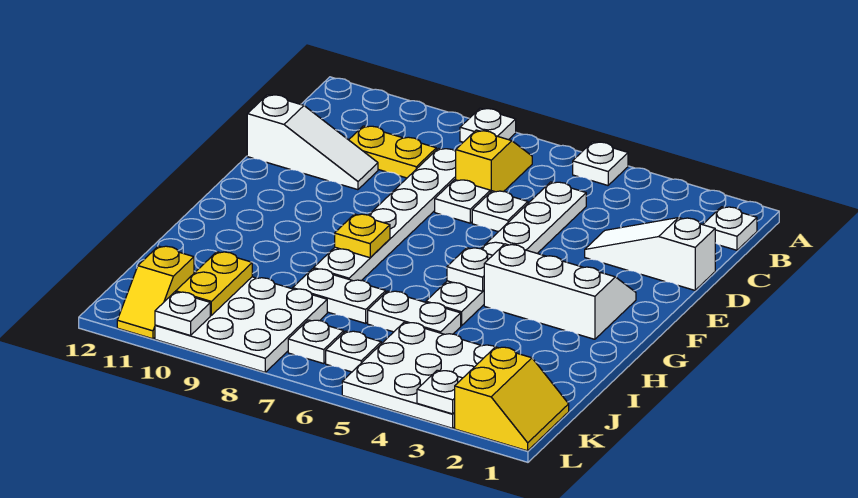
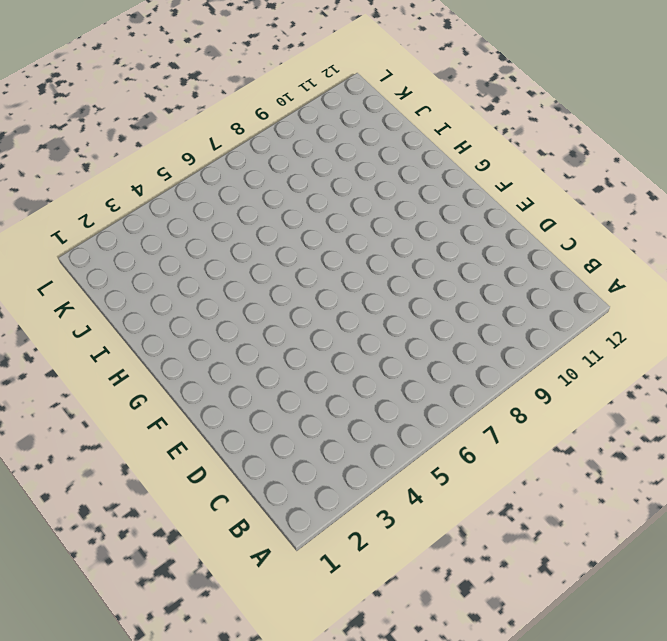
none -> white plate A5 level 1
none -> white plate A8 level 1
none -> white plate B1 level 1

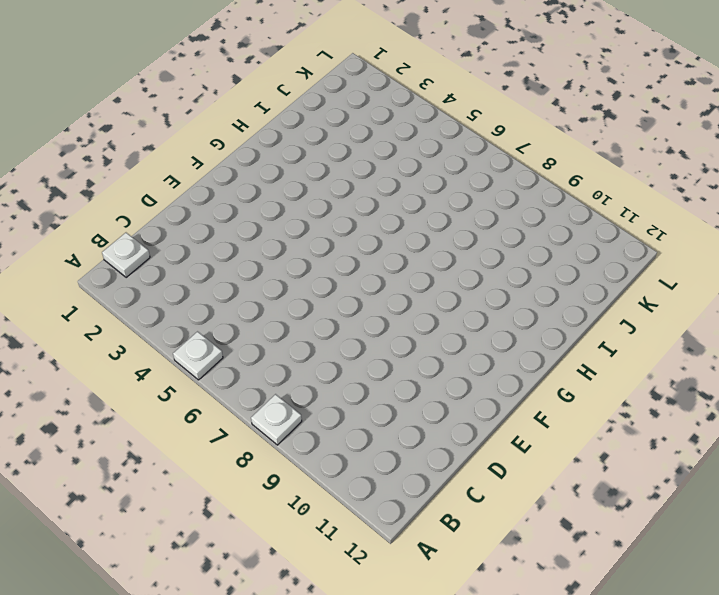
none -> yellow slope B7:C7 level 1 top C
none -> white plate C5:H5 level 1
none -> white plate C8:H8 level 1

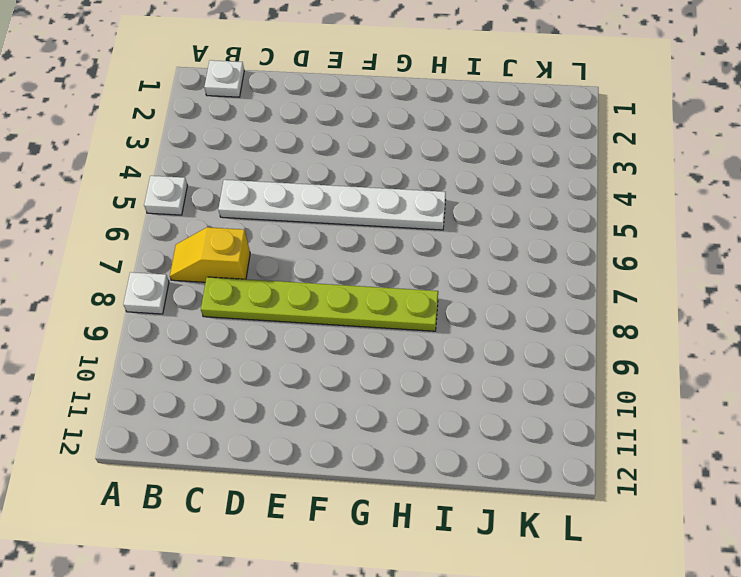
lime plate C8:H8 level 1 -> white plate C8:H8 level 1
none -> yellow plate C9:C10 level 1
none -> white slope D1:D3 level 1 top 1
none -> white plate D6 level 1

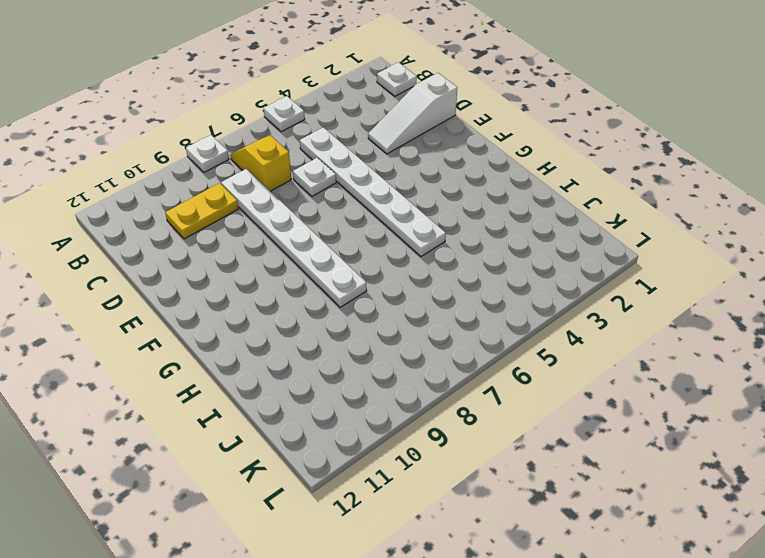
none -> white plate D7 level 1
none -> white slope D10:D12 level 1 top 12
none -> white slope F2:G4 level 1 top G

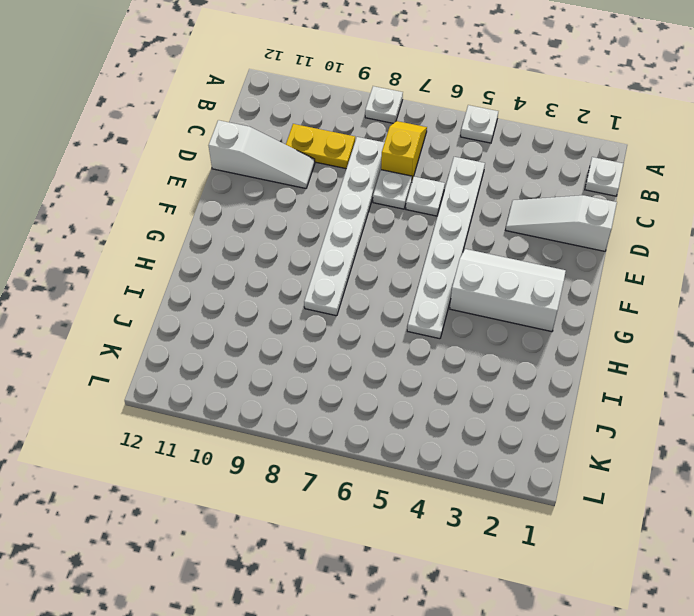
none -> white plate I5:I6 level 1
none -> white plate I7:I8 level 1
none -> white plate J3:L5 level 1

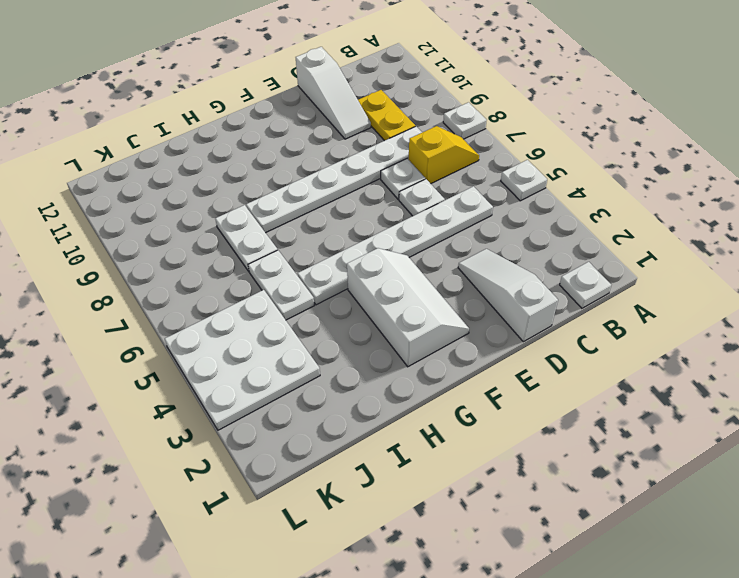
none -> white plate J8:L10 level 1
none -> yellow slope K1:L2 level 1 top 2
none -> white plate K6 level 1

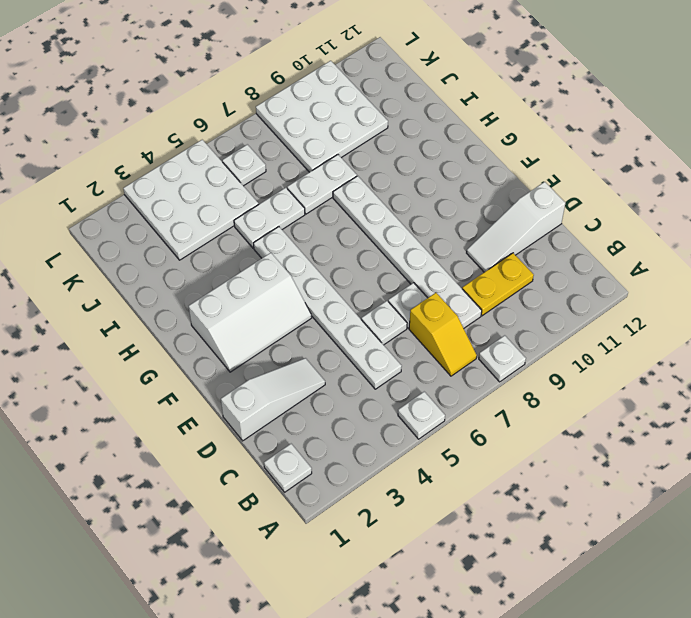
none -> yellow slope K1:L2 level 1 top 2
none -> white plate K7 level 1
none -> yellow slope K11:L11 level 1 top K

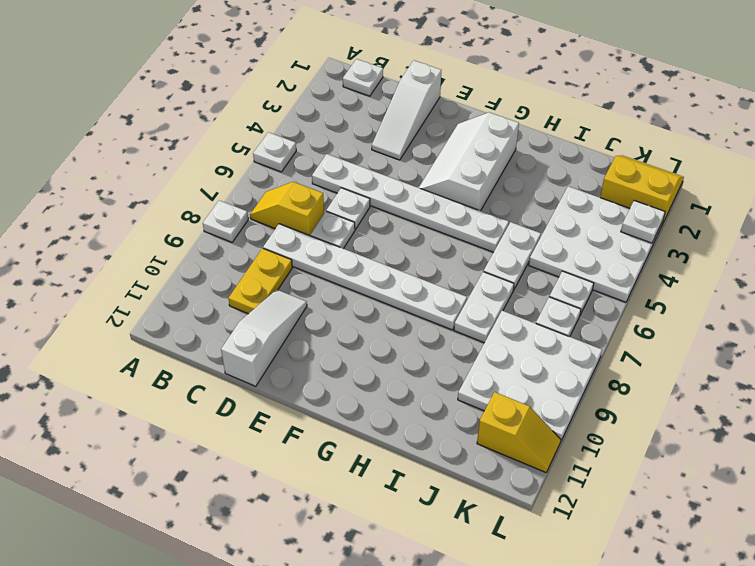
none -> white plate G5 level 2
none -> yellow plate G8 level 2
none -> yellow plate J10:K10 level 2

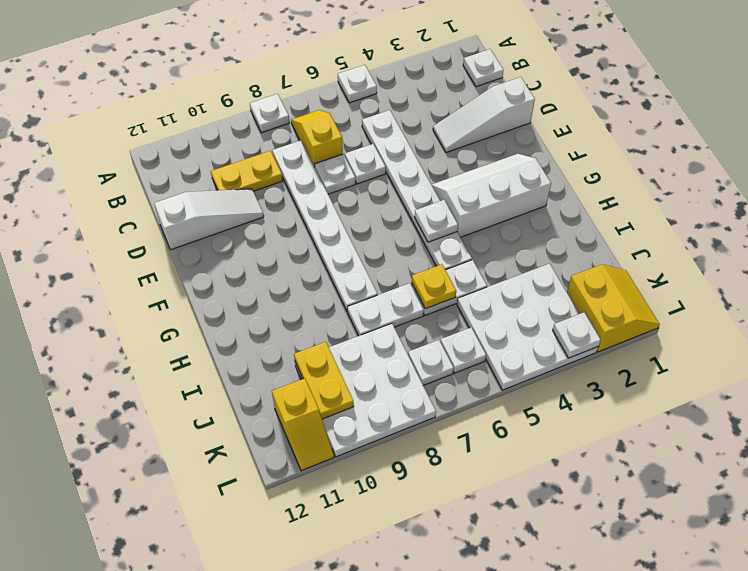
yellow plate I6 level 2 -> yellow plate G8 level 2
none -> white plate L10 level 2

